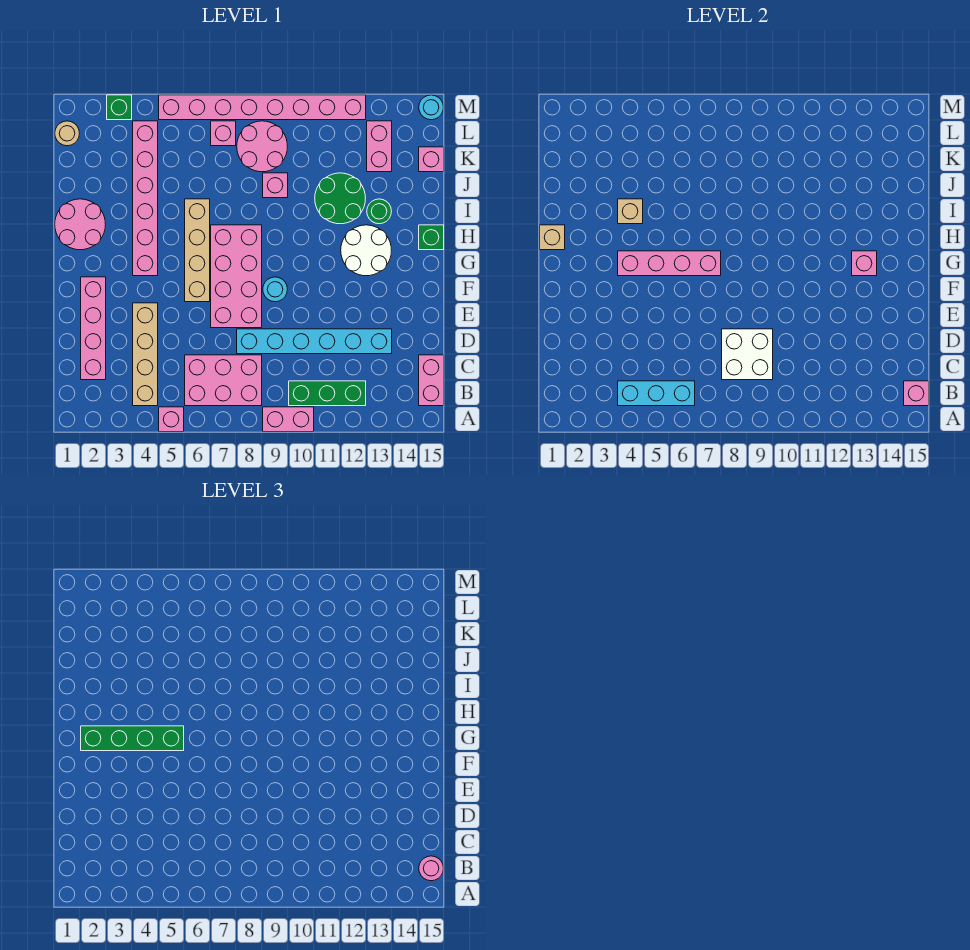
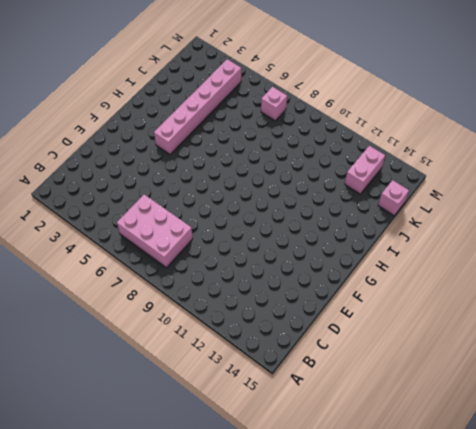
none -> pink brick A5 level 1
none -> pink brick A9:A10 level 1
none -> tan brick B4:E4 level 1
none -> green brick B10:B12 level 1

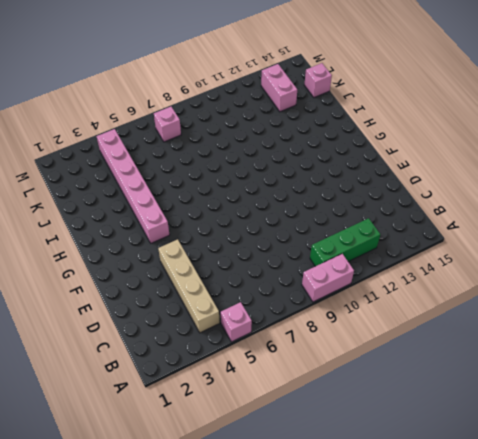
none -> pink brick B6:C8 level 1
none -> pink brick B15:C15 level 1
none -> pink brick C2:F2 level 1
none -> cyan brick D8:D13 level 1

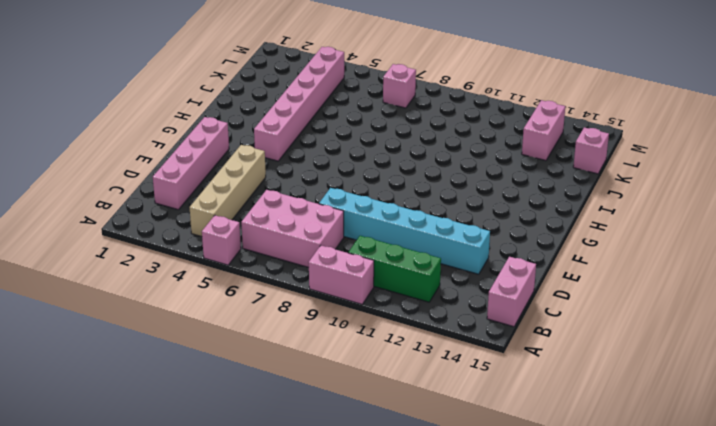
none -> pink brick E7:H8 level 1
none -> tan brick F6:I6 level 1
none -> cyan round brick F9 level 1
none -> white round brick G12:H13 level 1

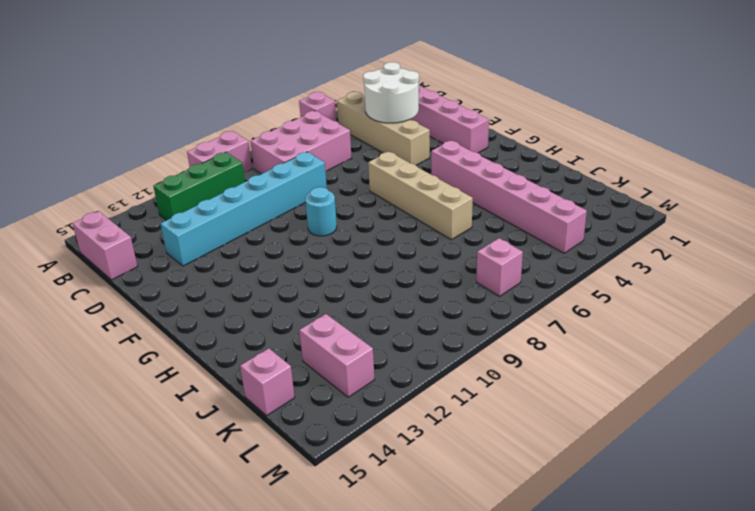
white round brick C3:D4 level 2 -> white round brick G12:H13 level 1
none -> pink brick E7:H8 level 1
none -> pink round brick H1:I2 level 1
none -> green brick H15 level 1
none -> green round brick I11:J12 level 1

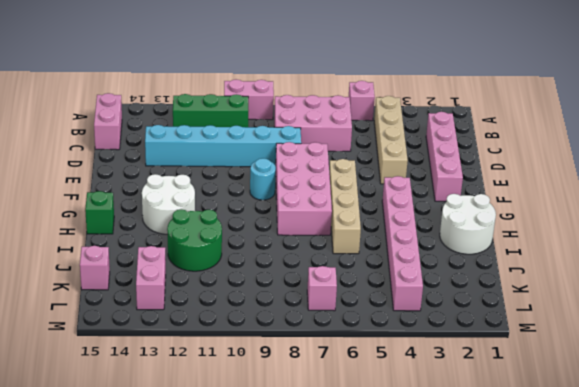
white round brick H1:I2 level 1 -> pink round brick H1:I2 level 1
none -> green round brick I13 level 1
none -> pink brick J9 level 1
none -> pink round brick K8:L9 level 1
none -> tan round brick L1 level 1

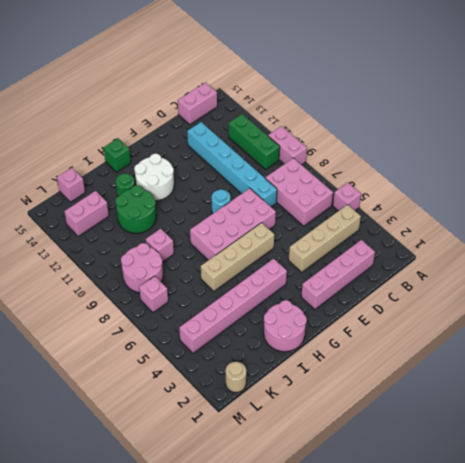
none -> green brick M3 level 1
none -> pink brick M5:M12 level 1
none -> cyan round brick M15 level 1
none -> cyan brick B4:B6 level 2

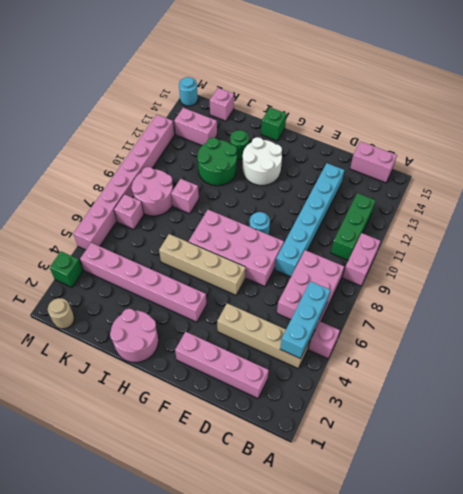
none -> pink brick B15 level 2
none -> white brick C8:D9 level 2
none -> pink brick G4:G7 level 2
none -> pink brick G13 level 2

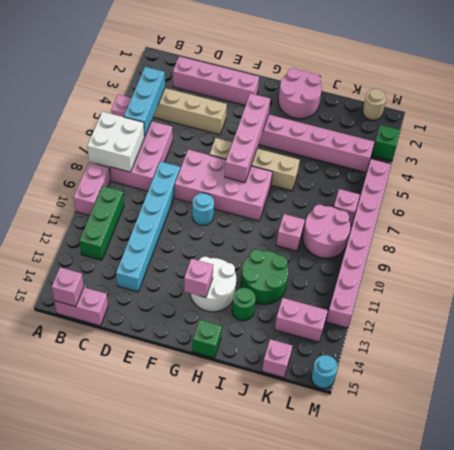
white brick A7:B8 level 2 -> white brick C8:D9 level 2
none -> tan brick H1 level 2
none -> tan brick I4 level 2
none -> pink round brick B15 level 3
none -> green brick G2:G5 level 3

